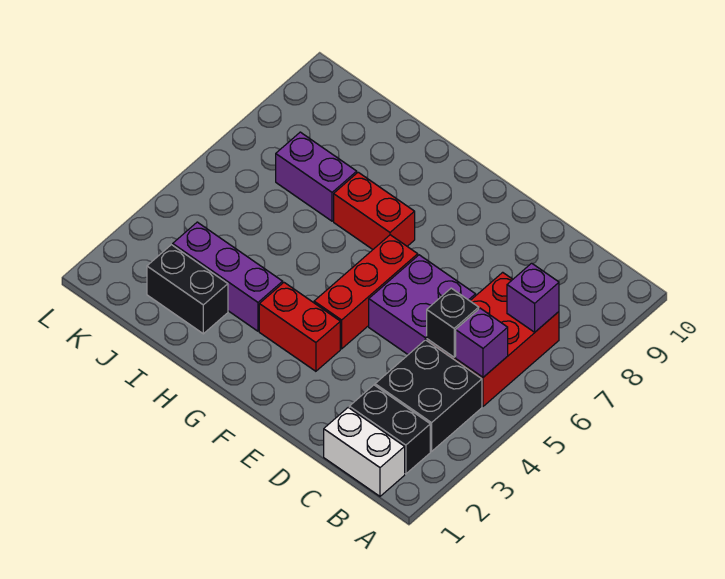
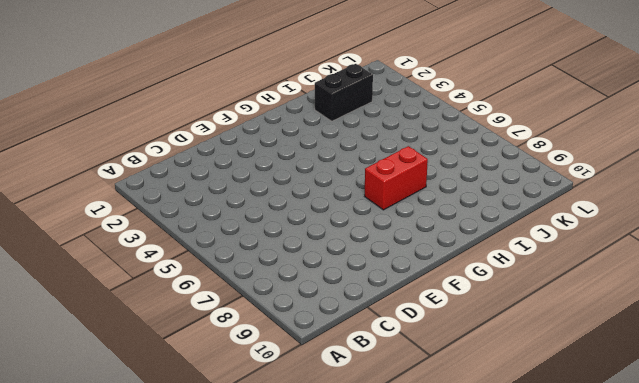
none -> white brick B1:C1 level 1
none -> black brick B2:C2 level 1
none -> black brick B3:C4 level 1

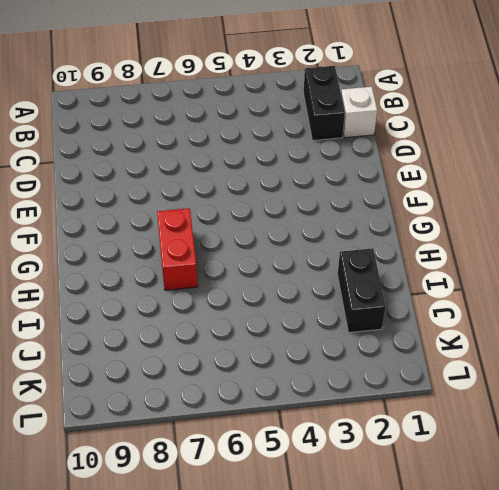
white brick C1 level 1 -> white brick B1:C1 level 1
none -> black brick B3:C4 level 1
none -> red brick B5:C7 level 1
none -> purple brick D5:E6 level 1

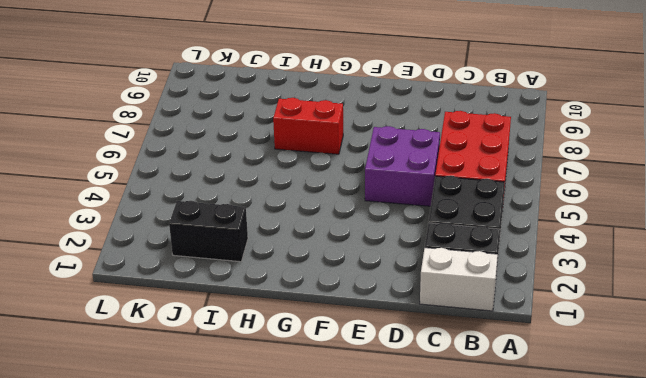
none -> red brick F3:G3 level 1
none -> red brick F4:F6 level 1
none -> purple brick H3:J3 level 1

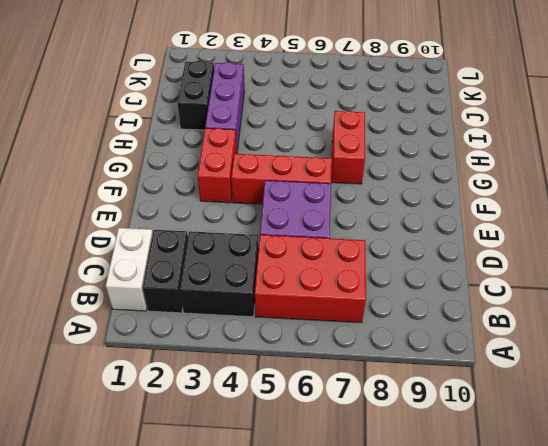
none -> purple brick I7:J7 level 1
none -> purple brick B5 level 2
none -> purple brick B7 level 2

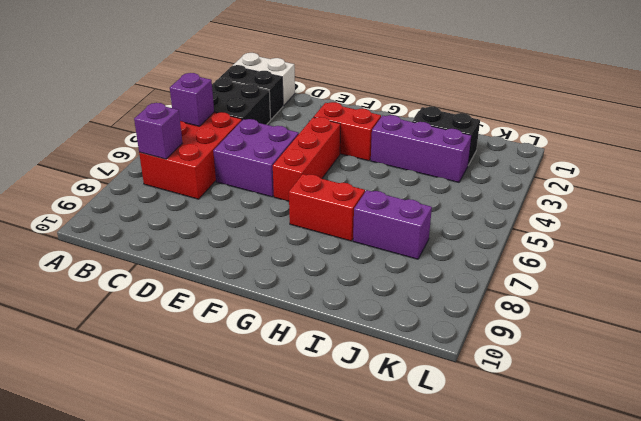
none -> black brick C5 level 2

